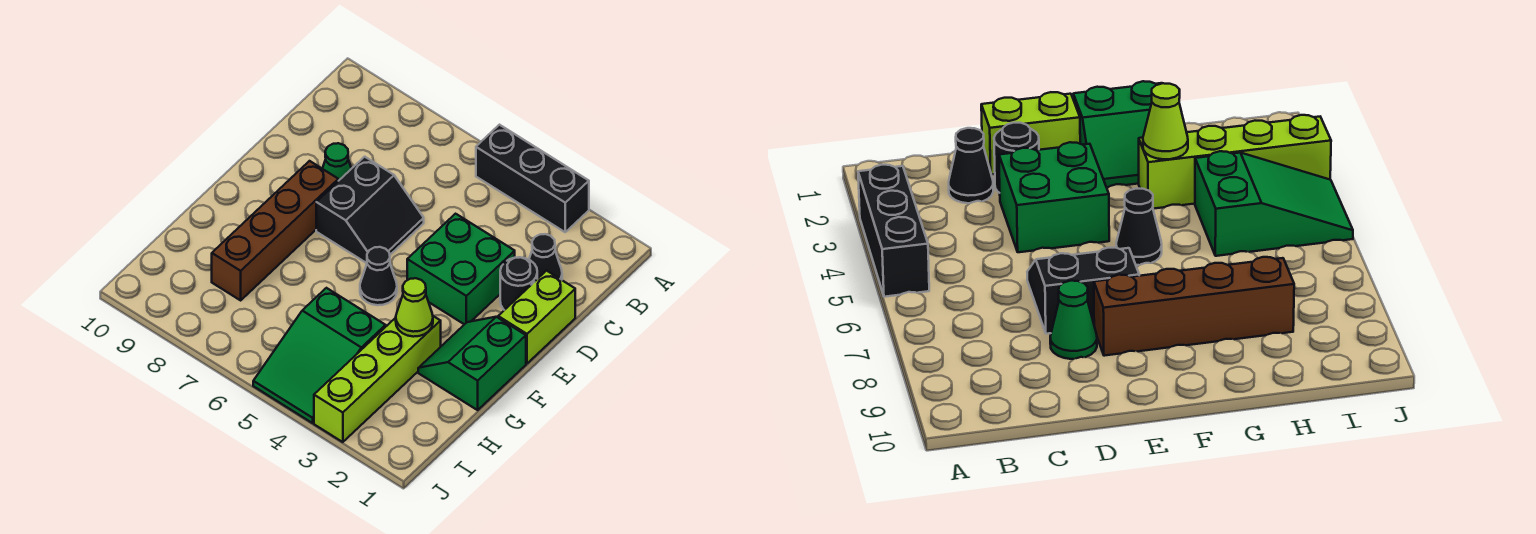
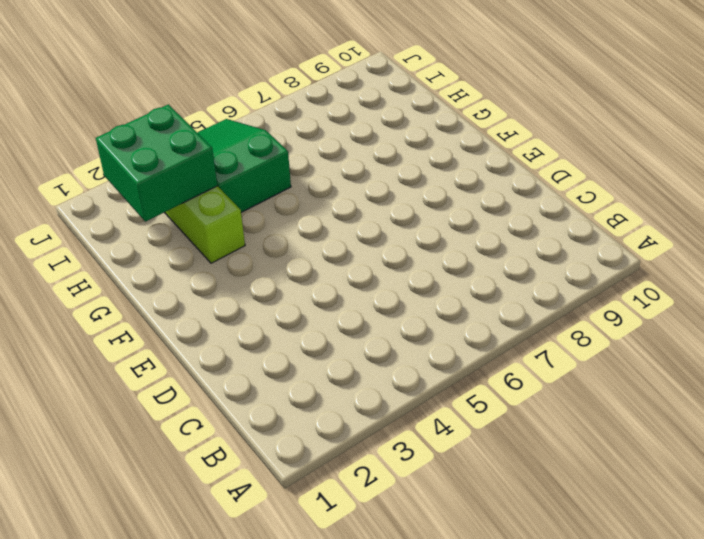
green brick H2:I3 level 2 -> green brick D3:E4 level 1
none -> black brick A3:A5 level 1
none -> black cone C2 level 1
none -> lime brick D1:E1 level 1

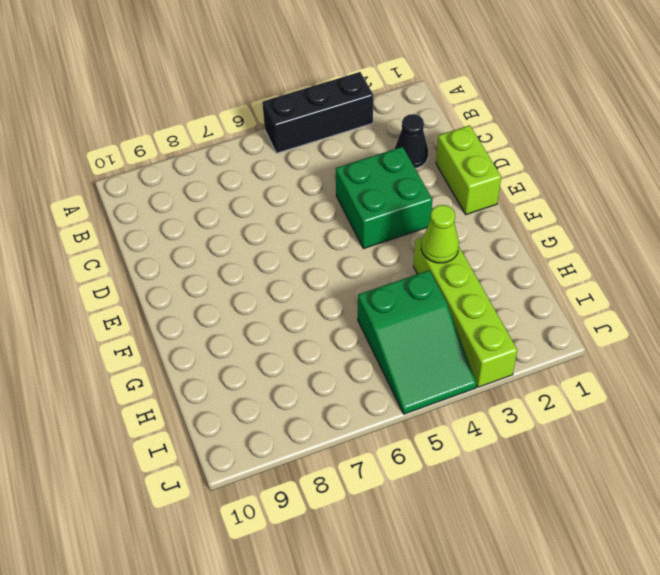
none -> black round brick D2 level 1
none -> black slope D6:E7 level 1 top 7
none -> green cone D8 level 1

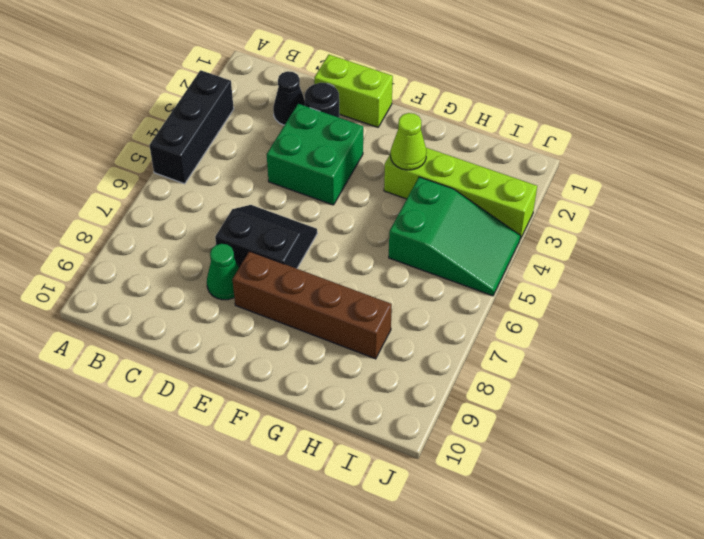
none -> green slope F1:G2 level 1 top 1
none -> black cone F5 level 1

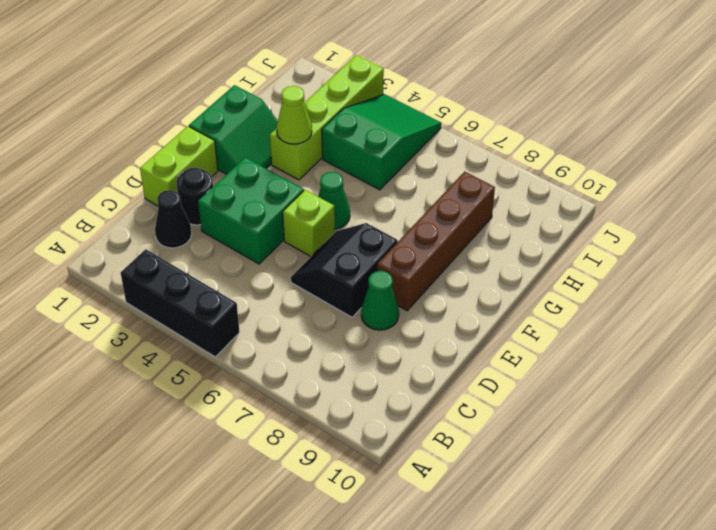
lime brick E5 level 1 -> none
green cone F5 level 1 -> black cone F5 level 1

